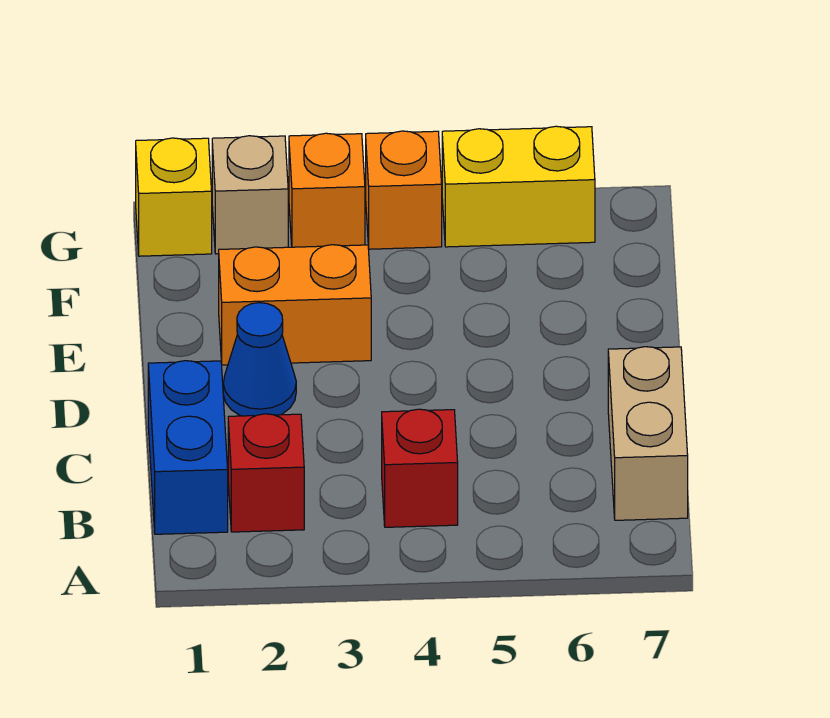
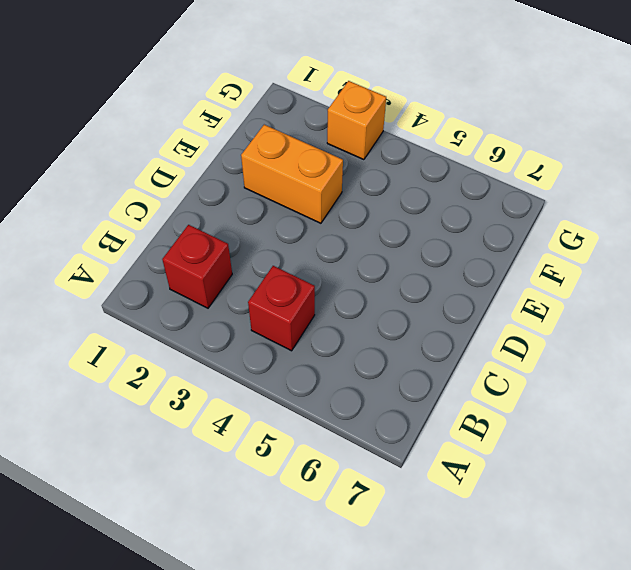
none -> blue brick B1:C1 level 1
none -> tan brick B7:C7 level 1

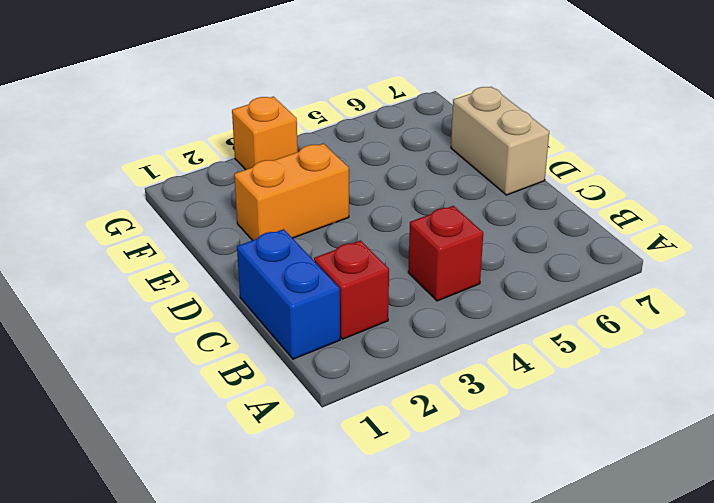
tan brick D7:E7 level 1 -> tan brick B7:C7 level 1
none -> blue cone D2 level 1
none -> yellow brick G1 level 1

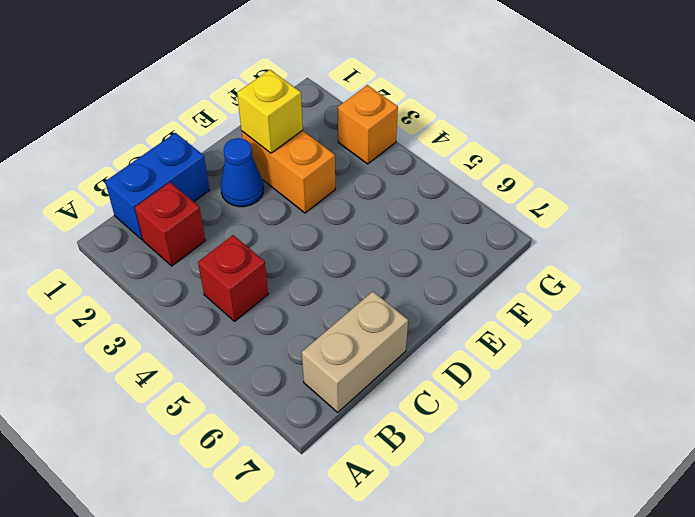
yellow brick E2 level 2 -> yellow brick G1 level 1
none -> tan brick G2 level 1
none -> orange brick G4 level 1

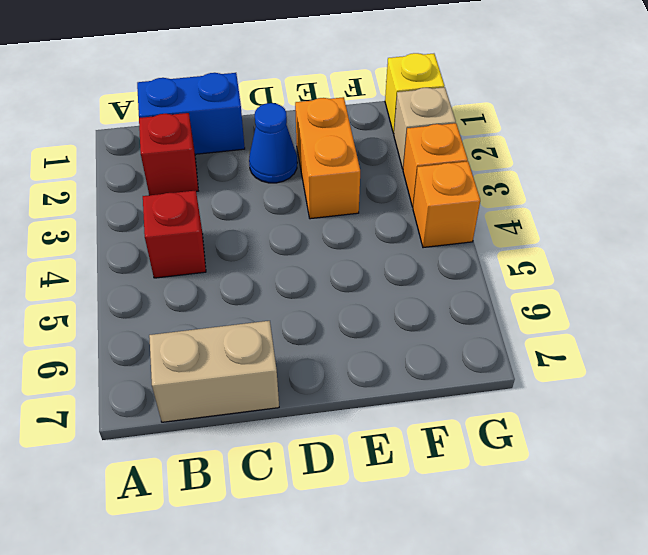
none -> yellow brick G5:G6 level 1

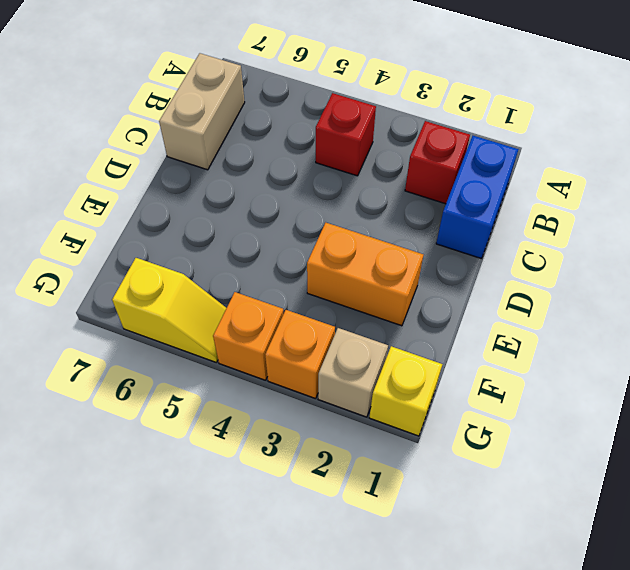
yellow slope G5:G6 level 1 top 6 -> yellow brick G5:G6 level 1
none -> blue cone D2 level 1

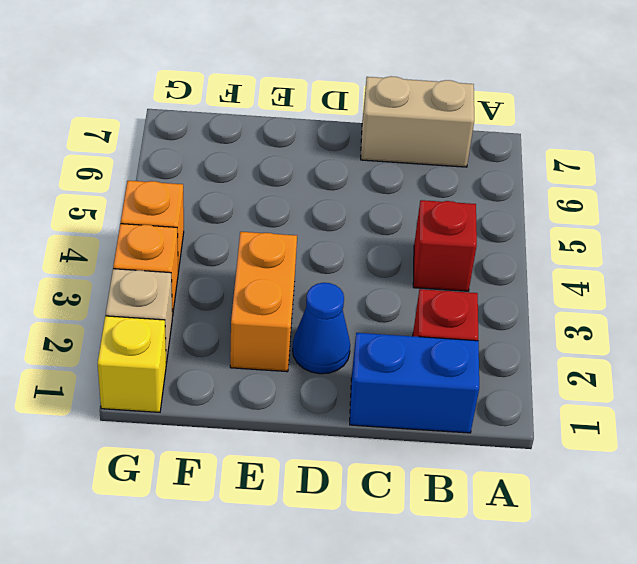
none -> yellow brick G5:G6 level 1

